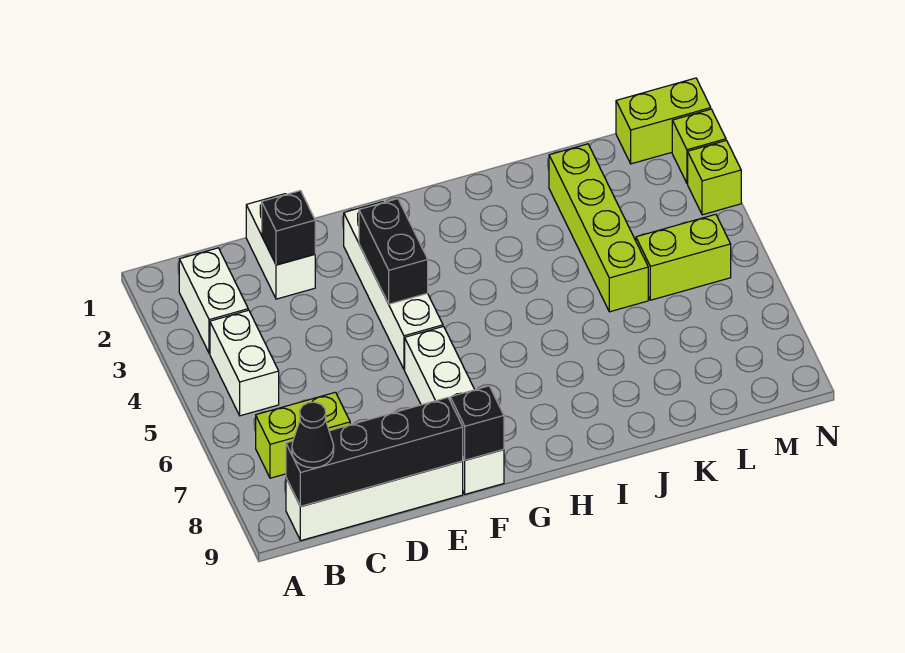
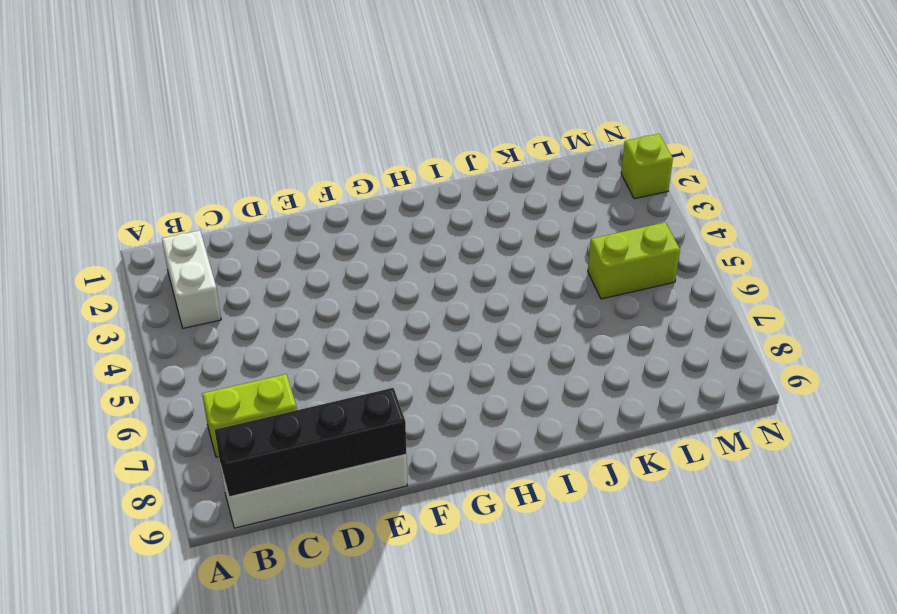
none -> white brick B4:B5 level 1
none -> white brick D1:D2 level 1
none -> white brick F2:F5 level 1

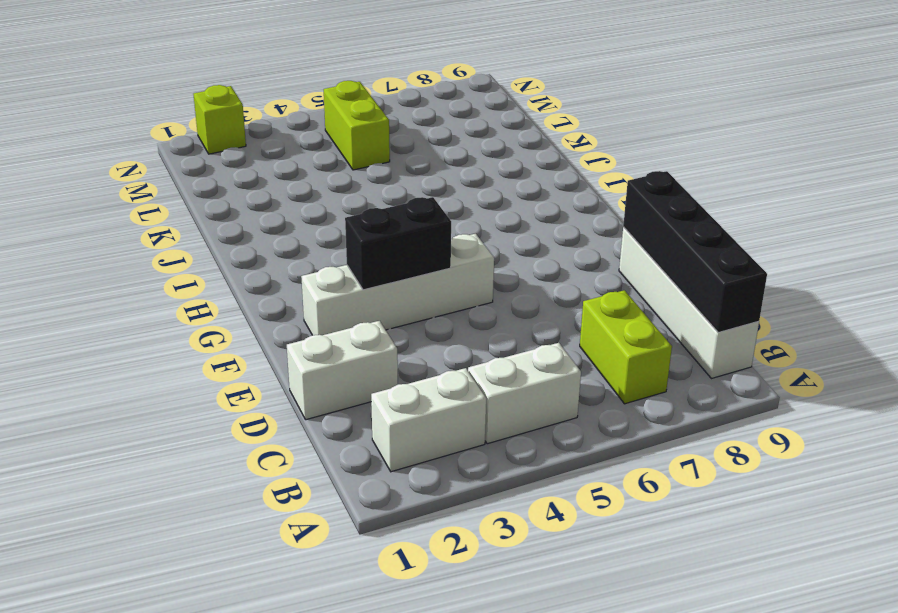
none -> white brick F6:F9 level 1
none -> lime brick K2:K5 level 1
none -> lime brick M1:N1 level 1

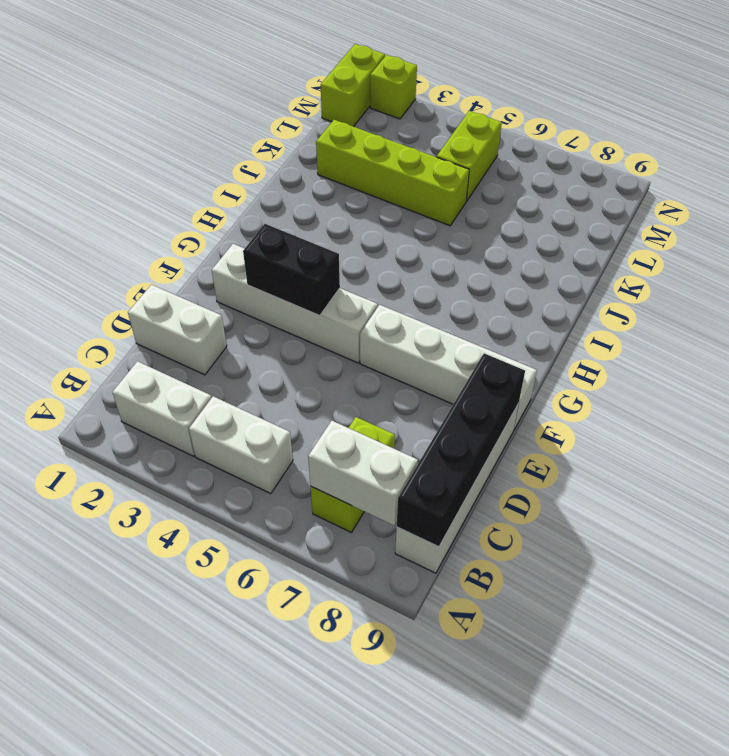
white brick B7:B8 level 2 -> none
none -> lime brick N3 level 1
none -> black brick D2 level 2
none -> black brick F9 level 2

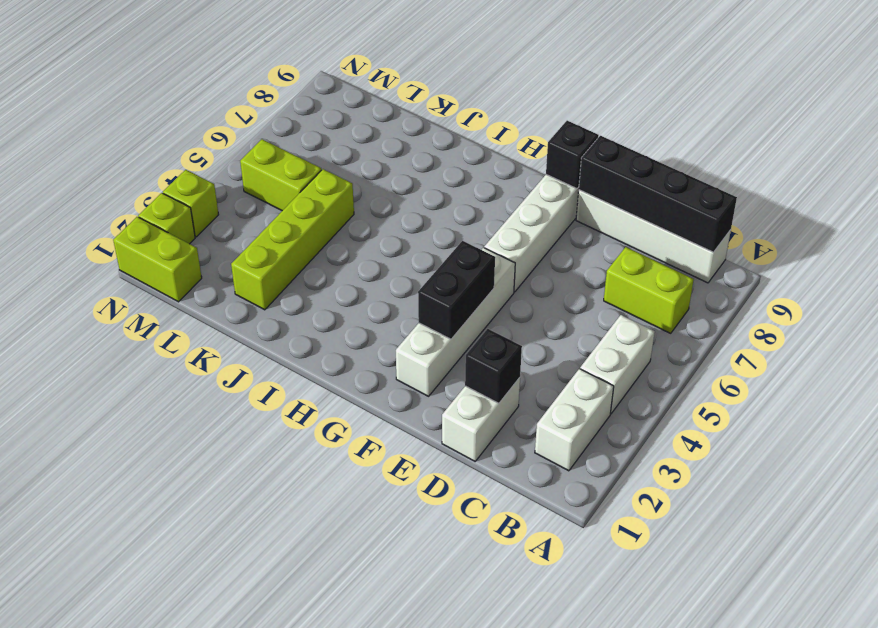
none -> black cone B9 level 3

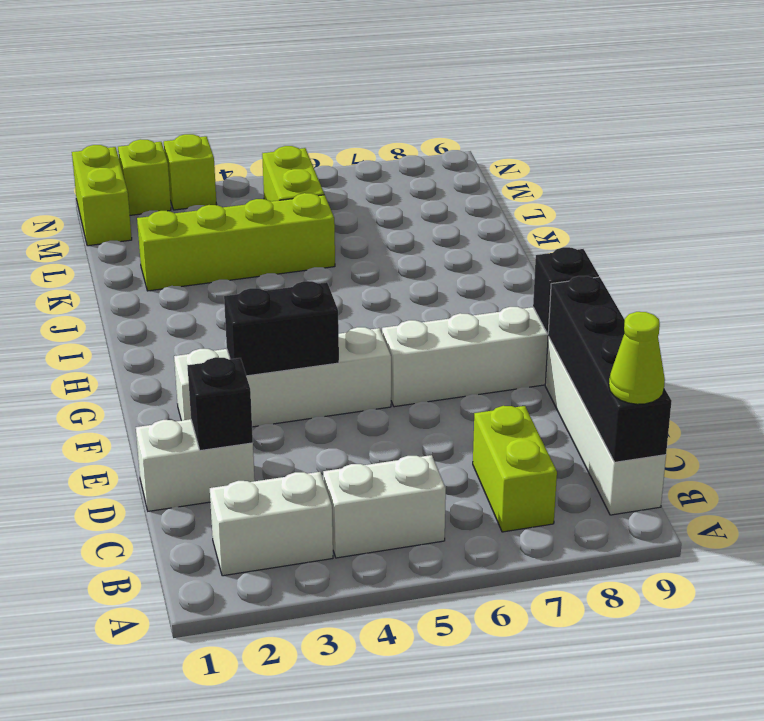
lime cone B9 level 3 -> black cone B9 level 3

